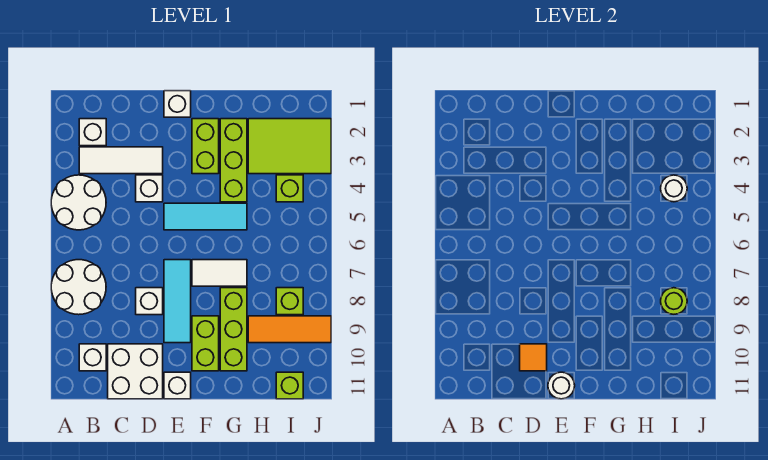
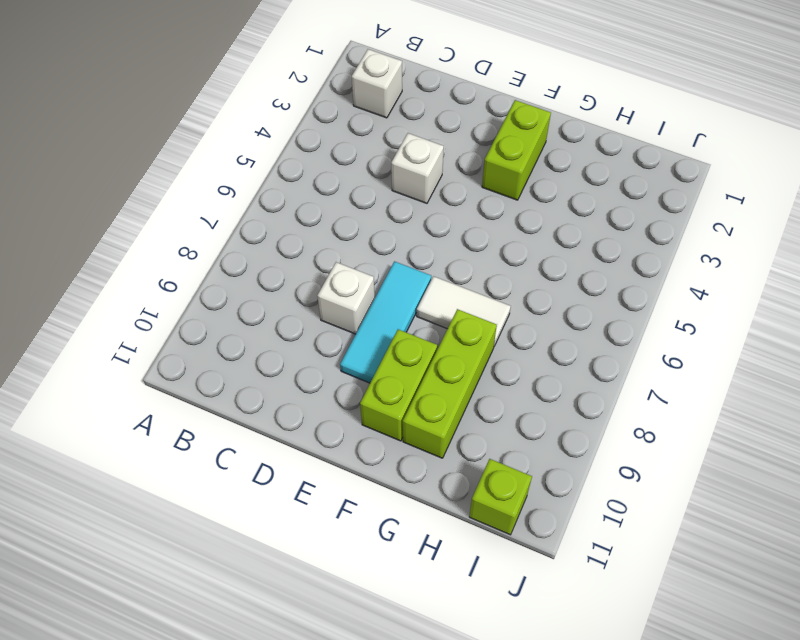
none -> white round brick A4:B5 level 1
none -> white round brick A7:B8 level 1
none -> white tile B3:D3 level 1

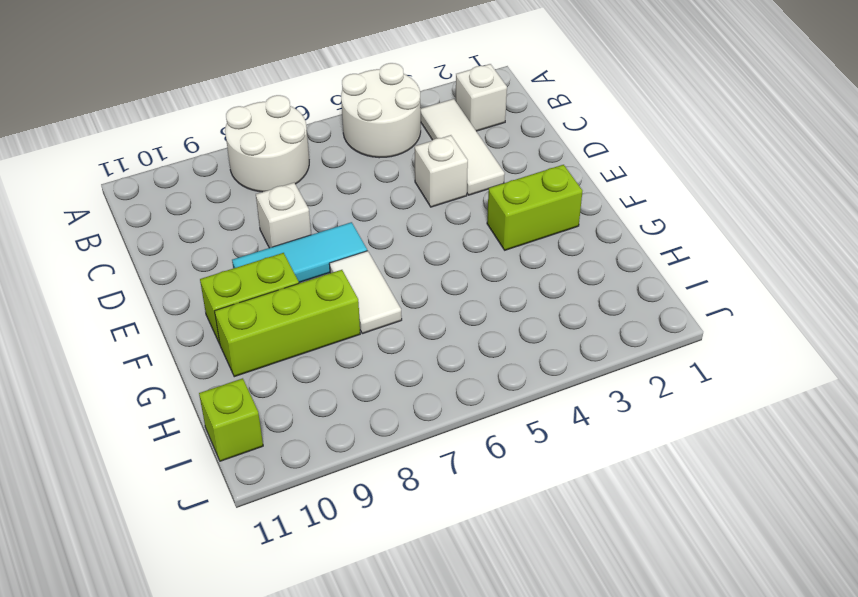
none -> white brick B10 level 1
none -> white brick C10:D11 level 1
none -> white brick E1 level 1

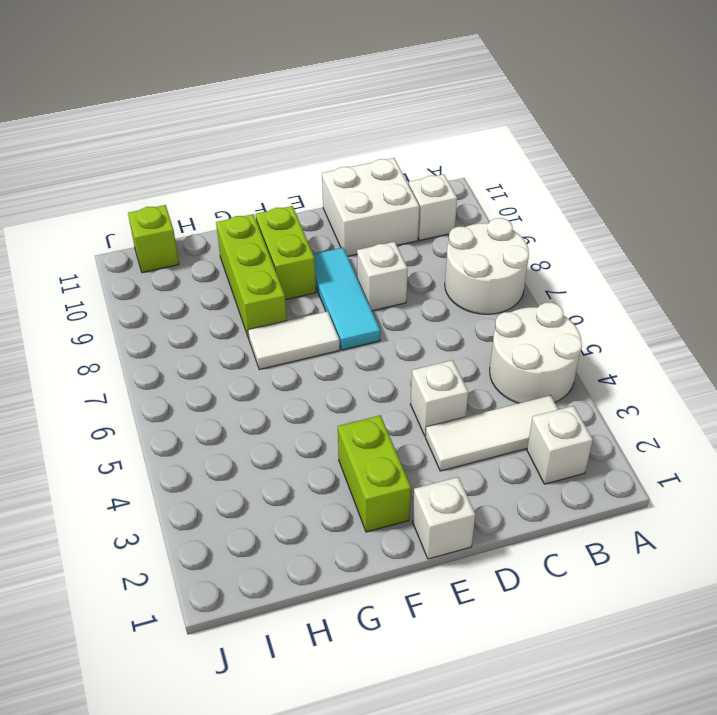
none -> cyan tile E5:G5 level 1
none -> white brick E11 level 1
none -> lime brick G2:G4 level 1

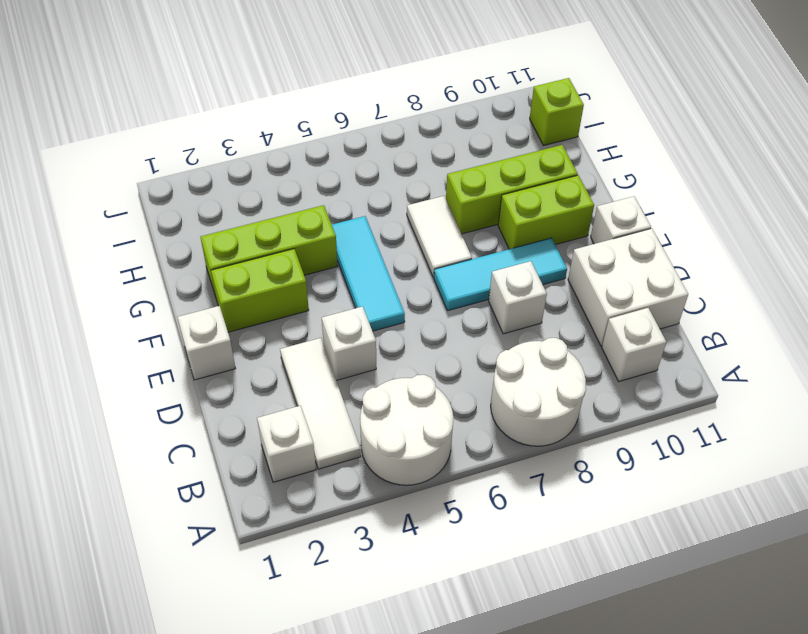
none -> lime tile H2:J3 level 1
none -> orange tile H9:J9 level 1
none -> lime brick I4 level 1

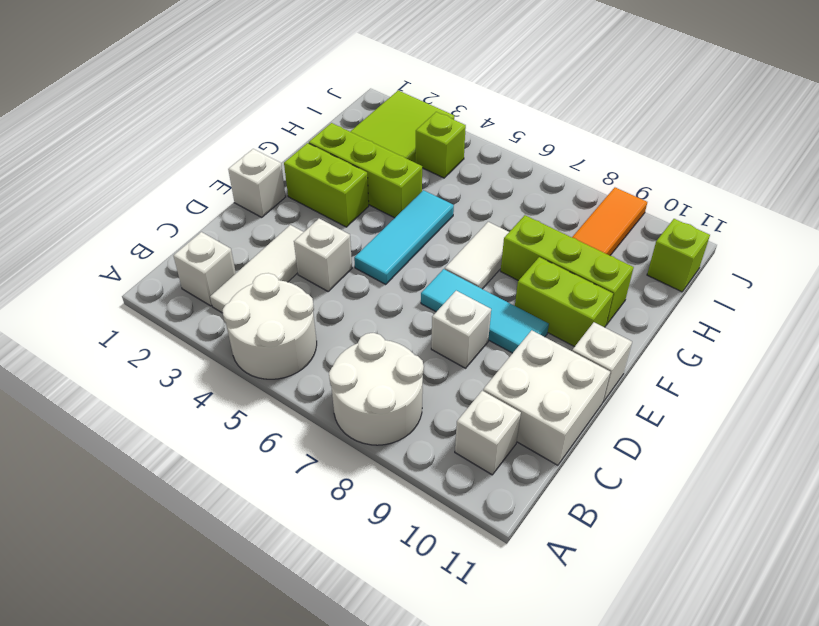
none -> lime brick I8 level 1
none -> orange tile D10 level 2
none -> white round brick E11 level 2

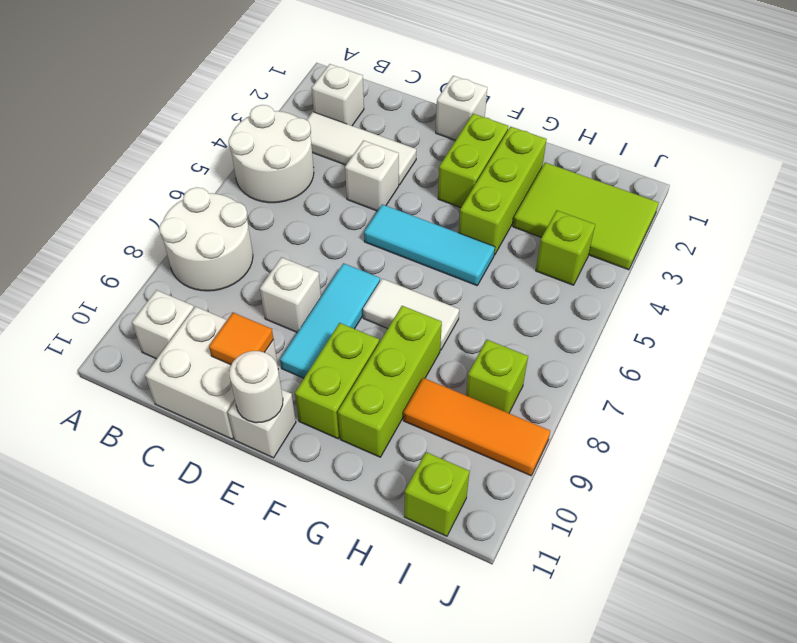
none -> white round brick I4 level 2
none -> lime round brick I8 level 2

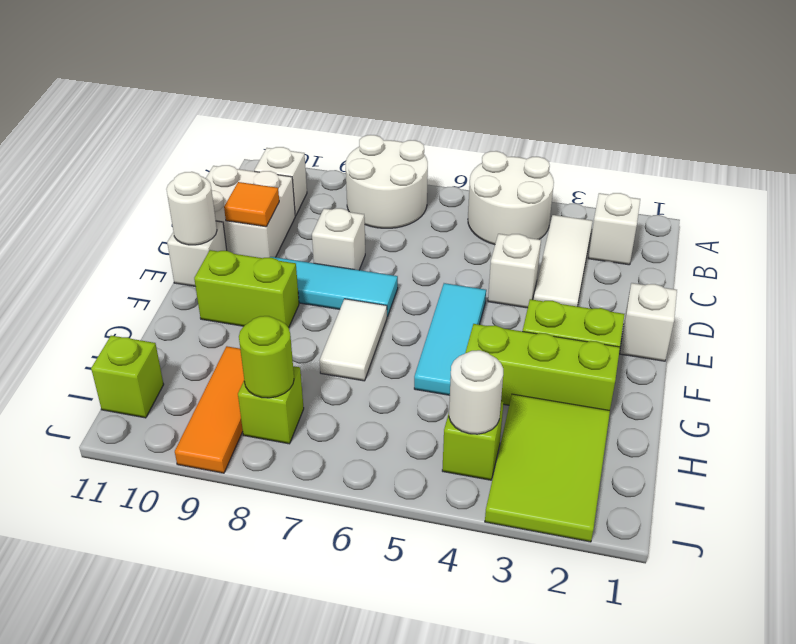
none -> lime brick G8:G10 level 1

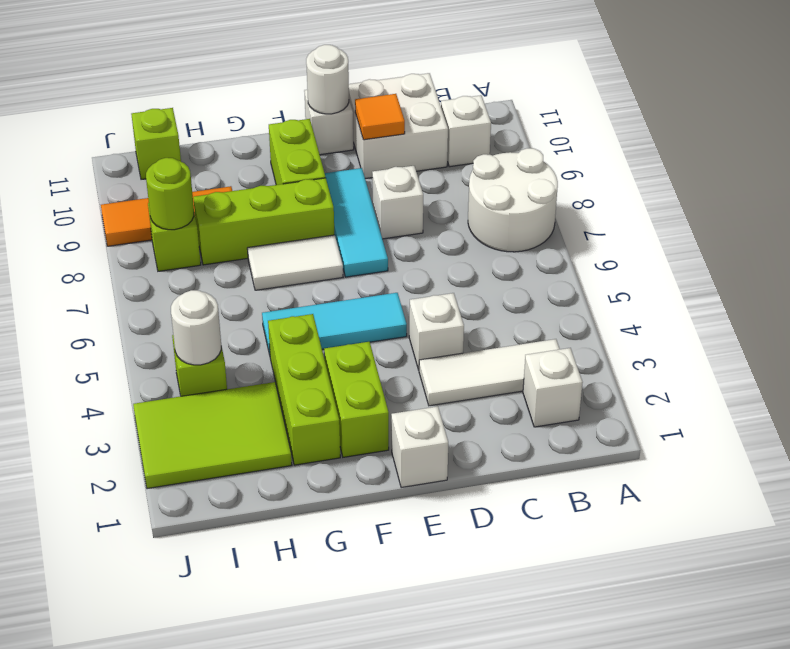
lime brick F8:H8 level 1 -> lime brick G8:G10 level 1
none -> white round brick A4:B5 level 1

